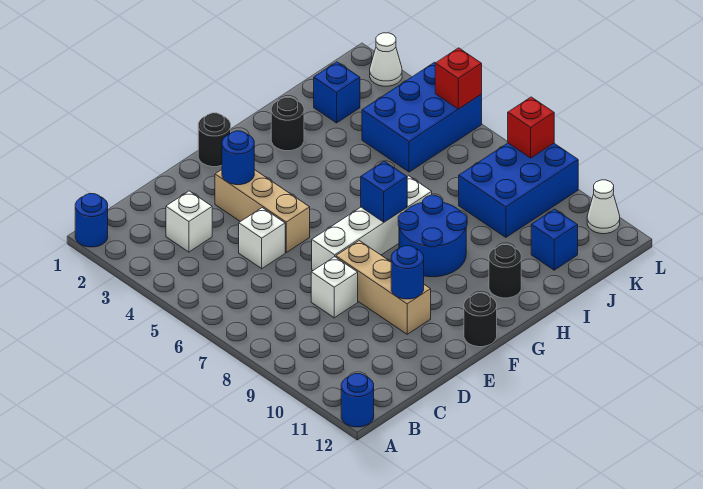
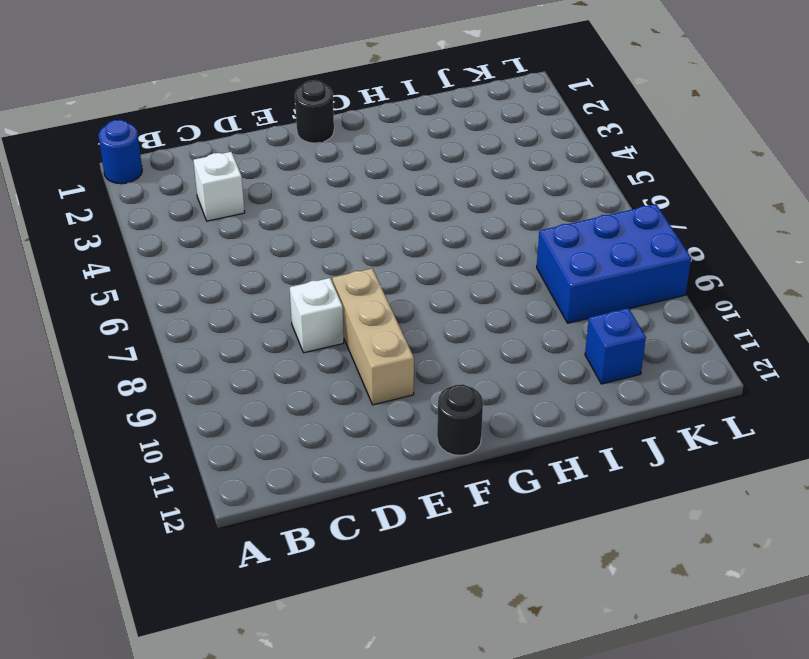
none -> blue round brick A12 level 1
none -> white brick D5 level 1
none -> tan brick E3:E5 level 1

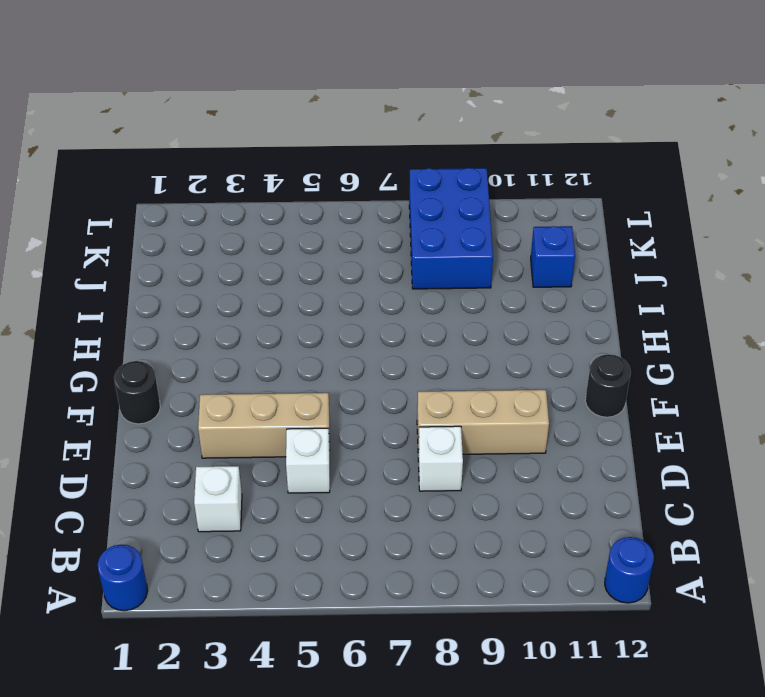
none -> white brick E7:H7 level 1
none -> blue round brick G8:H9 level 1
none -> black round brick H2 level 1

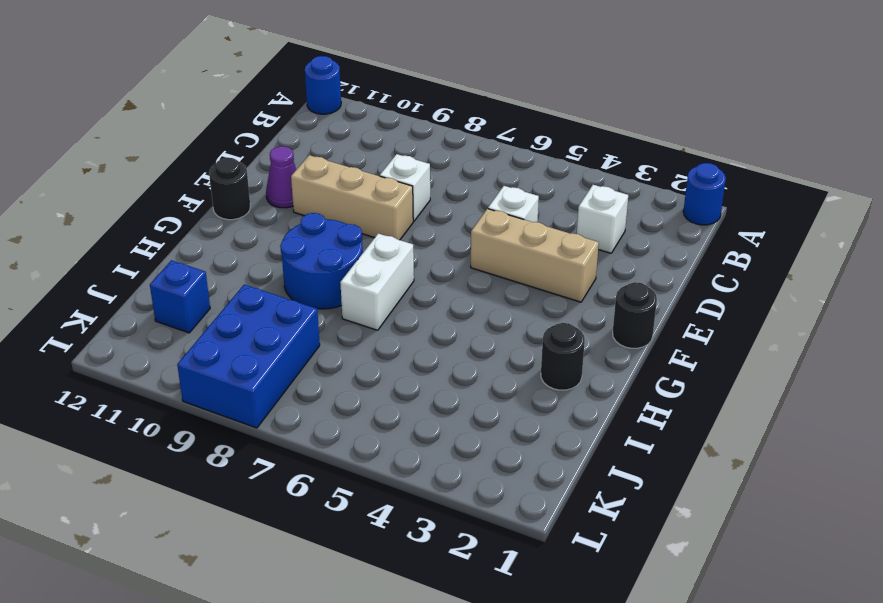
purple cone E11 level 1 -> none
white brick G7:H7 level 1 -> white brick E7:H7 level 1
none -> black round brick H11 level 1
none -> blue brick J2 level 1
none -> blue brick J4:L5 level 1

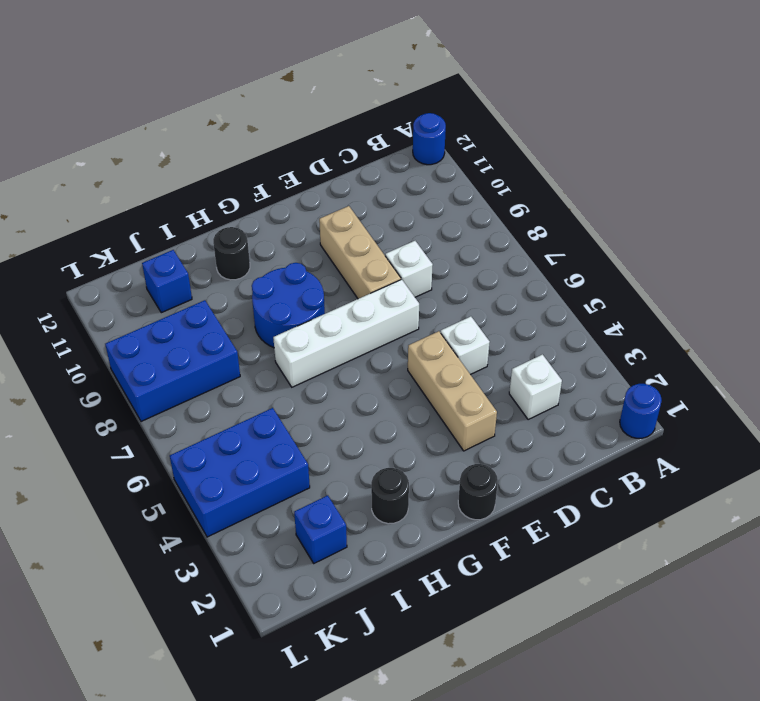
none -> black round brick F12 level 1
none -> white cone L2 level 1
none -> white cone L11 level 1

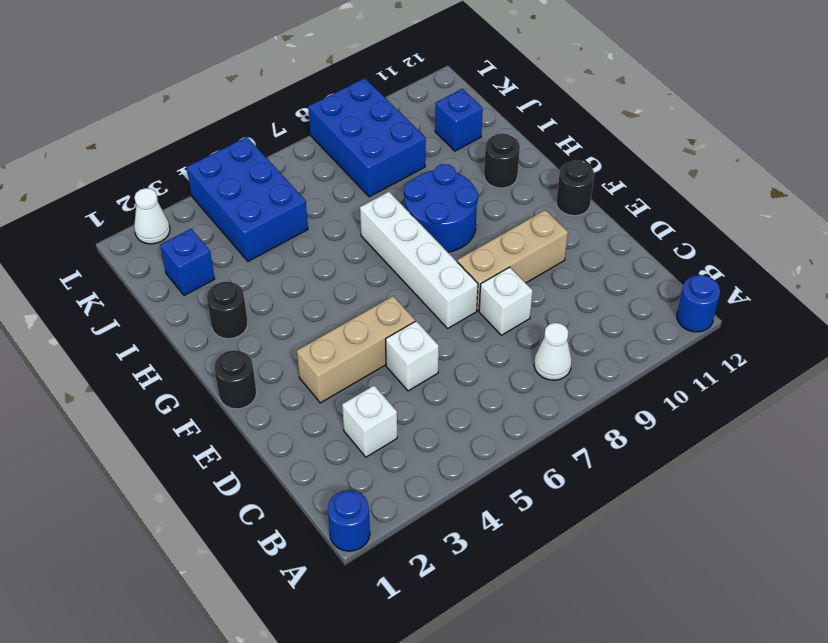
white cone B8 level 1 -> white cone L11 level 1
none -> blue round brick E3 level 2
none -> blue round brick E10 level 2
none -> blue brick G7 level 2

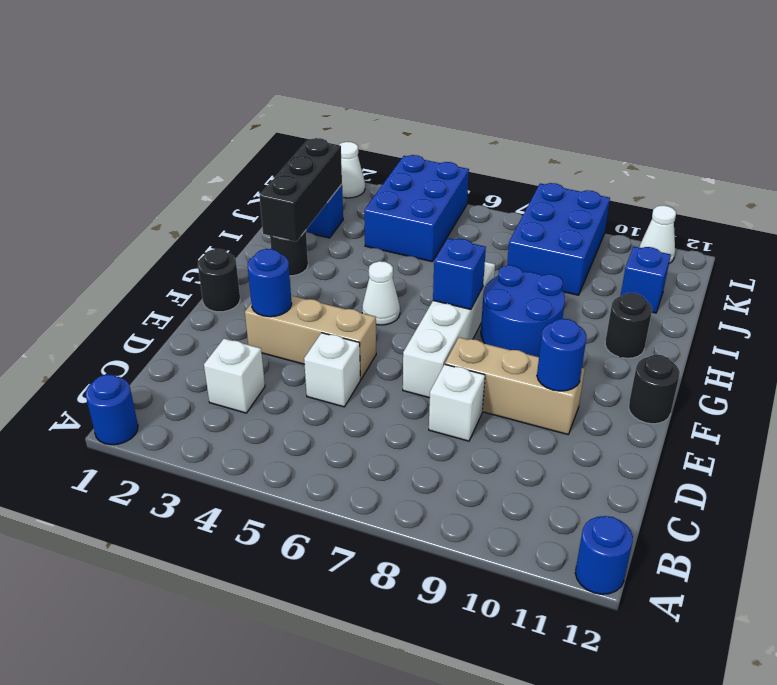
white cone G5 level 1 -> none
black brick H2:J2 level 2 -> none
none -> red brick L5 level 2
none -> red brick L8 level 2

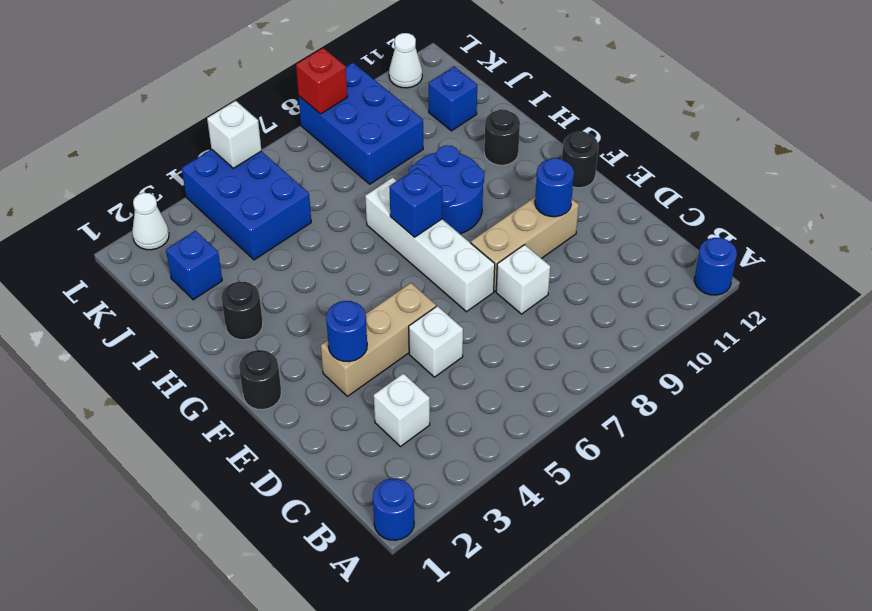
white brick L5 level 2 -> red brick L5 level 2

